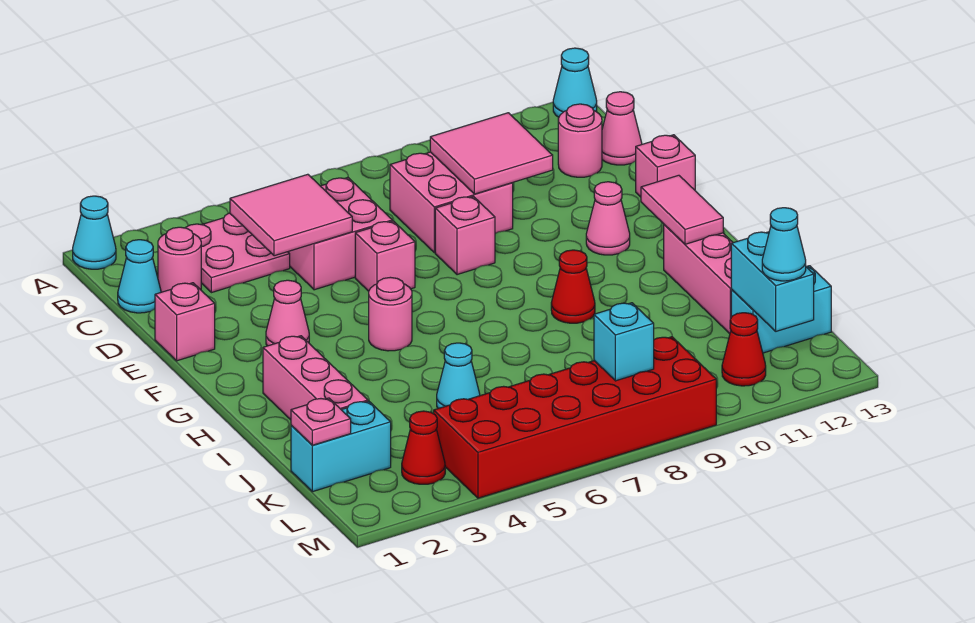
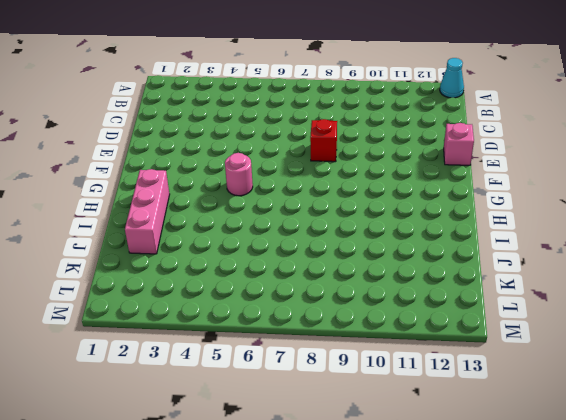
red brick E8 level 1 -> pink brick E8 level 1
none -> cyan cone A1 level 1
none -> pink plate B3:C4 level 1
none -> cyan cone C1 level 1
none -> pink round brick C2 level 1

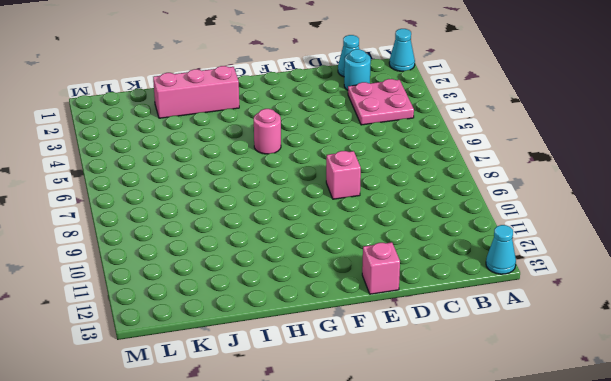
cyan round brick C2 level 1 -> pink round brick C2 level 1
none -> pink brick C5:D6 level 1
none -> pink brick C8:D9 level 1
none -> pink round brick C12 level 1
none -> pink cone C13 level 1

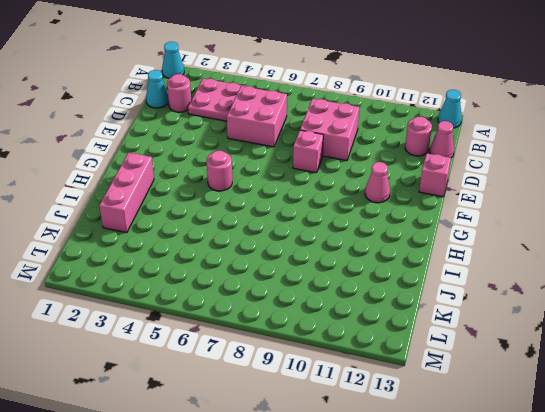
none -> pink brick E1 level 1
none -> pink brick E6 level 1
none -> pink cone F3 level 1
none -> red cone H9 level 1

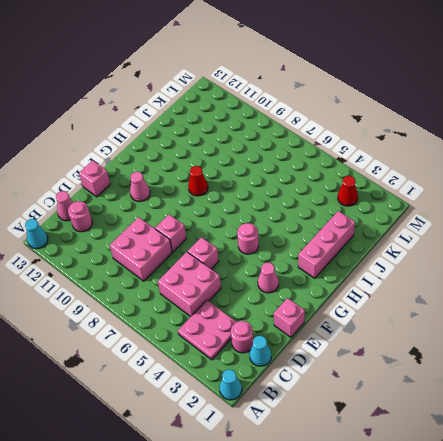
none -> pink brick H12:J12 level 1
none -> cyan cone J5 level 1
none -> cyan brick K1:K2 level 1
none -> cyan brick K12:K13 level 1

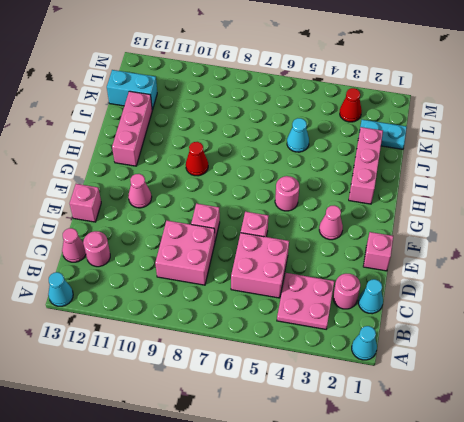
cyan plate K1:K2 level 1 -> cyan brick K1:K2 level 1
none -> red brick L4:M9 level 1
none -> red cone L11 level 1
none -> pink tile C4:D5 level 2
none -> pink tile C9:D10 level 2

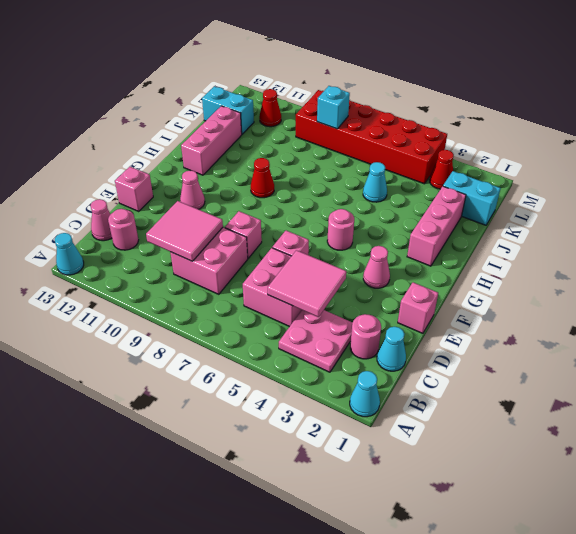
none -> pink tile G12:H12 level 2
none -> pink plate K1 level 2
none -> cyan brick K12:L12 level 2
none -> cyan cone L12 level 3

